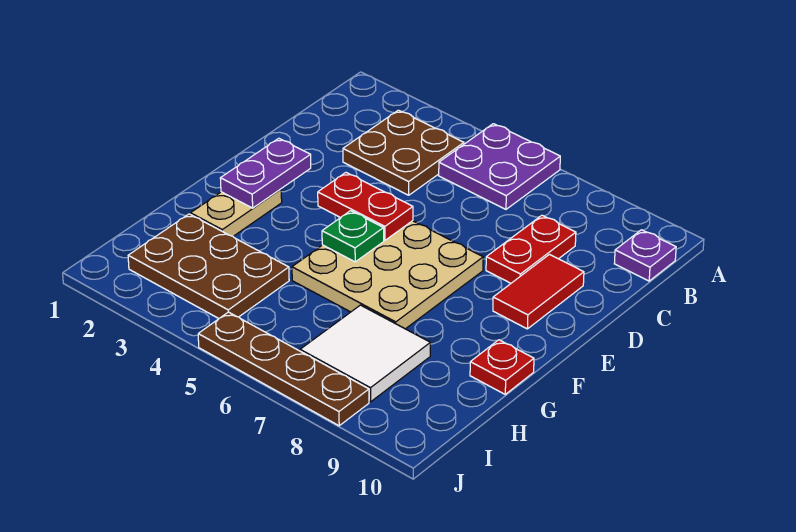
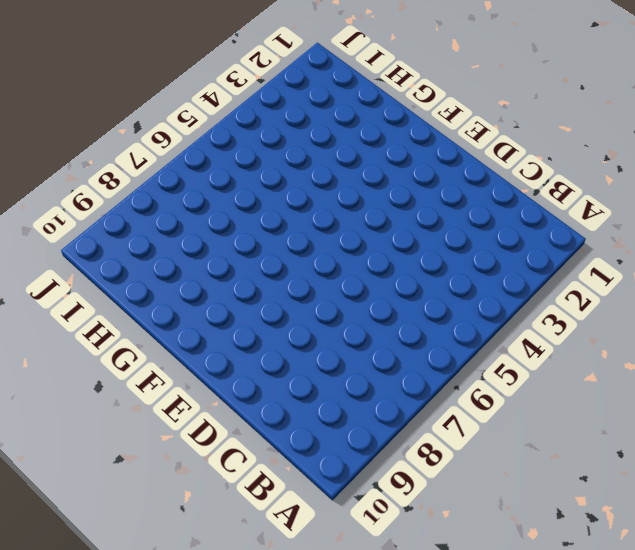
none -> purple plate A5:B6 level 1
none -> brown plate B3:C4 level 1
none -> purple plate B10 level 1

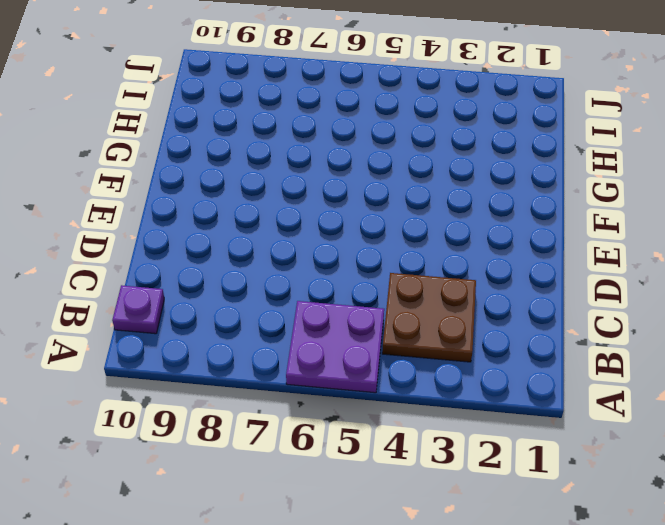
none -> red plate C8:D8 level 1
none -> red tile D9:E9 level 1
none -> tan plate E5:G7 level 1

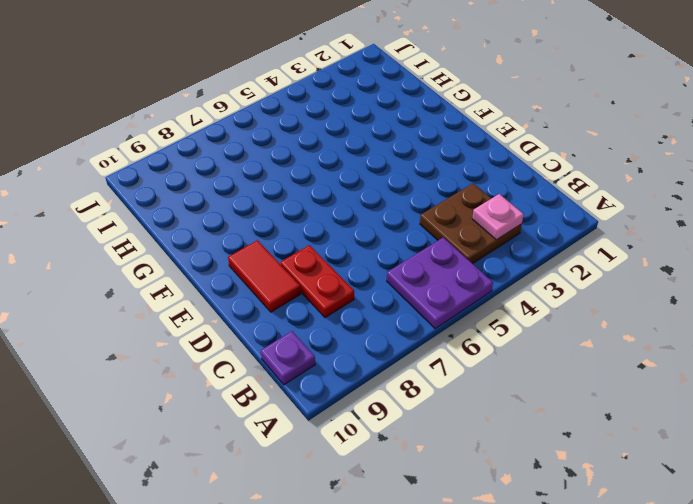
pink plate B3 level 2 -> none
none -> tan plate E5:G7 level 1
none -> tan plate F2:G2 level 1
none -> red plate G10 level 1

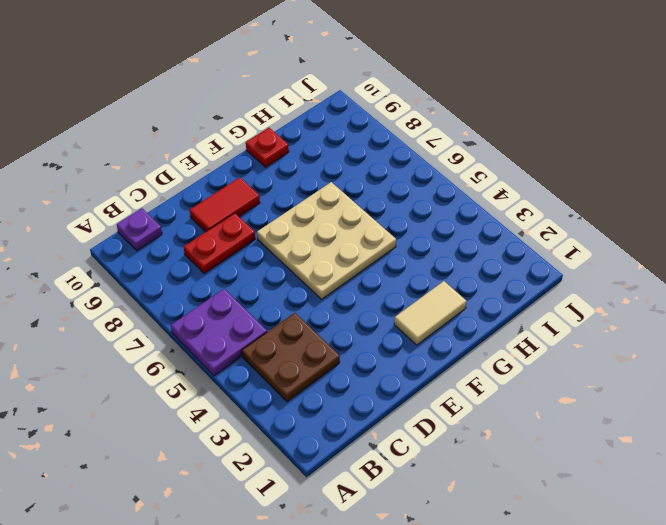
tan tile F2:G2 level 1 -> tan plate F2:G2 level 1
none -> brown plate H2:I4 level 1
none -> white tile H7:I8 level 1
none -> brown plate J5:J8 level 1

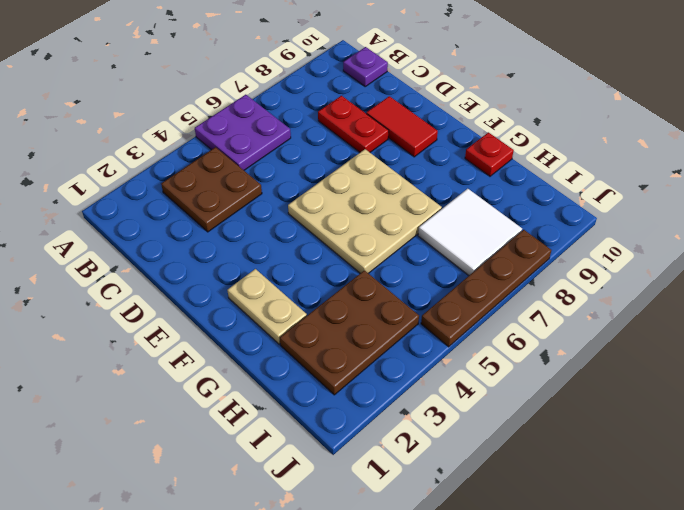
none -> purple plate E2:F2 level 2
none -> red plate E4:E5 level 2
none -> green plate F5 level 2

